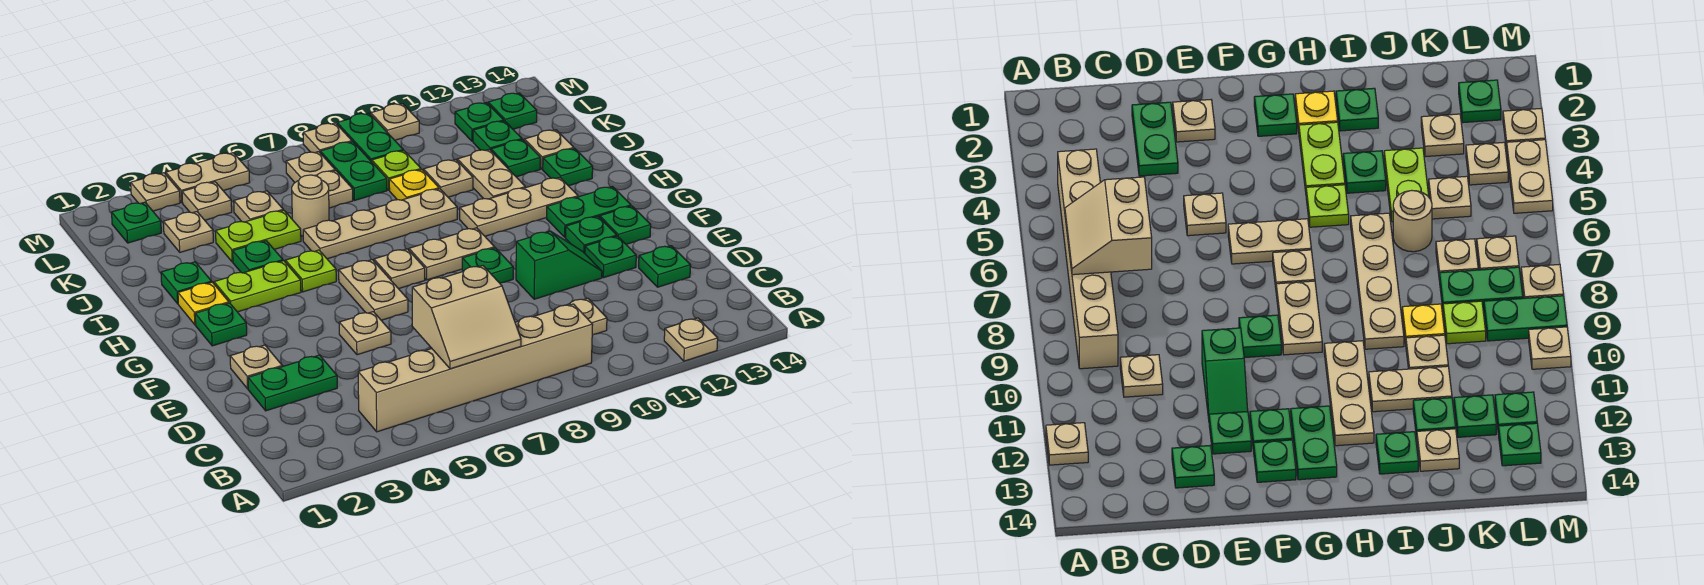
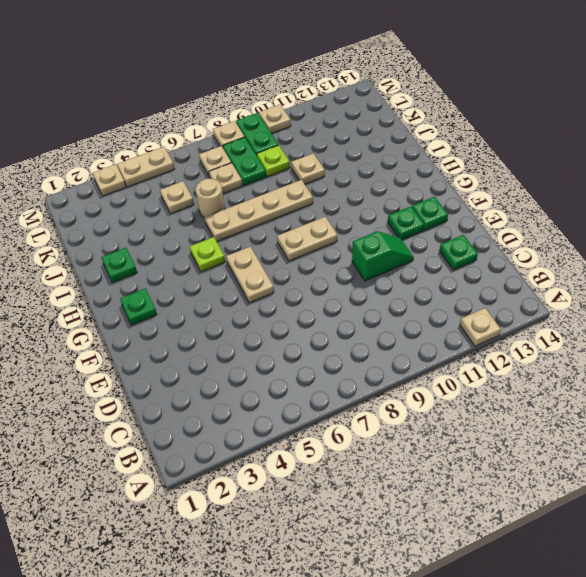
none -> tan brick B4:B9 level 1
none -> tan plate C10 level 1
none -> green plate D2:D3 level 1
none -> tan plate E2 level 1

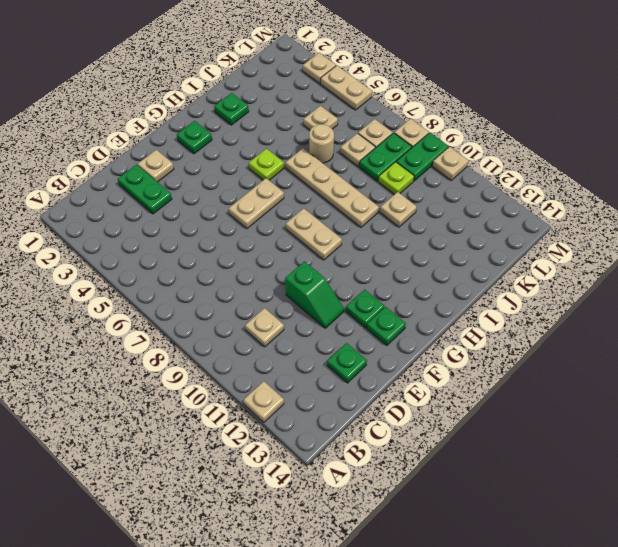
none -> tan brick B4:B9 level 1
none -> tan plate E5 level 1
none -> green plate E12 level 1
none -> green plate F9 level 1

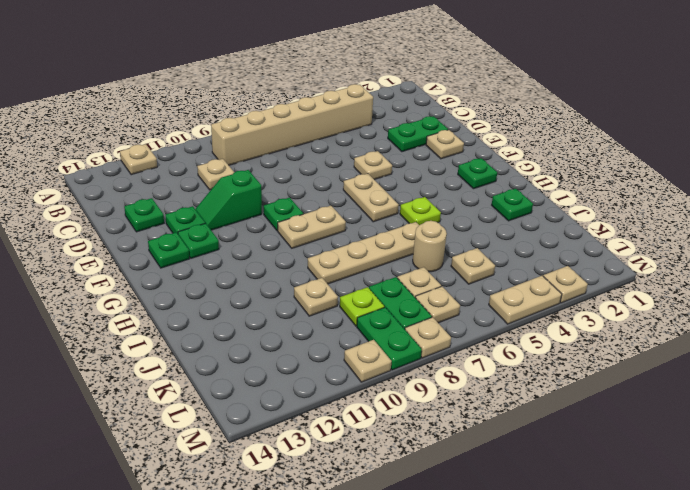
none -> tan plate G7 level 1
none -> green plate G12:G13 level 1
none -> yellow plate H2 level 1
none -> lime plate H3:H4 level 1

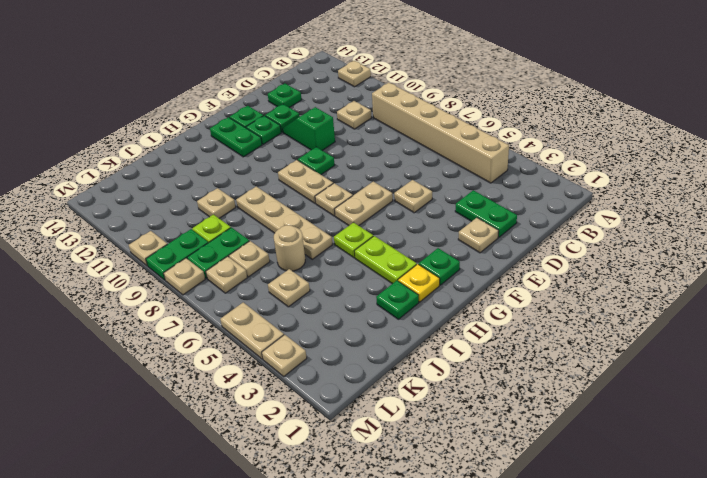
none -> tan plate H10:H12 level 1
none -> green plate I4 level 1
none -> tan plate I11:J11 level 1
none -> green plate I13 level 1

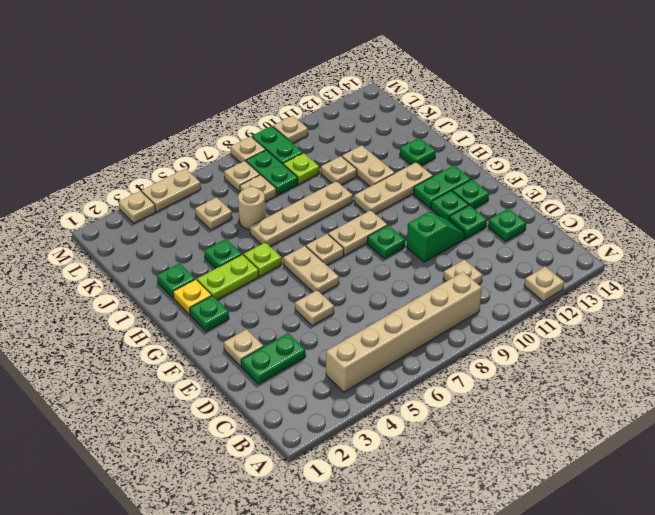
none -> lime plate J4:J5 level 1
none -> yellow plate J9 level 1
none -> green plate J12 level 1
none -> tan plate J13 level 1

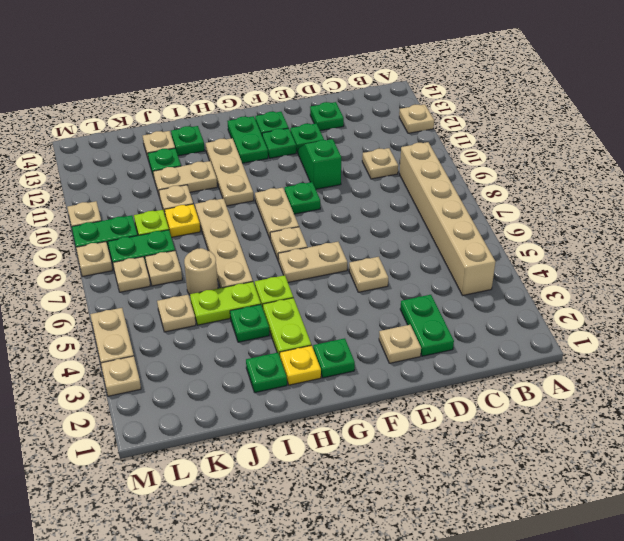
lime plate I5:J5 level 1 -> lime plate J4:J5 level 1
none -> tan plate K3 level 1
none -> green plate K12 level 1
none -> green plate L2 level 1
none -> tan plate L4 level 1

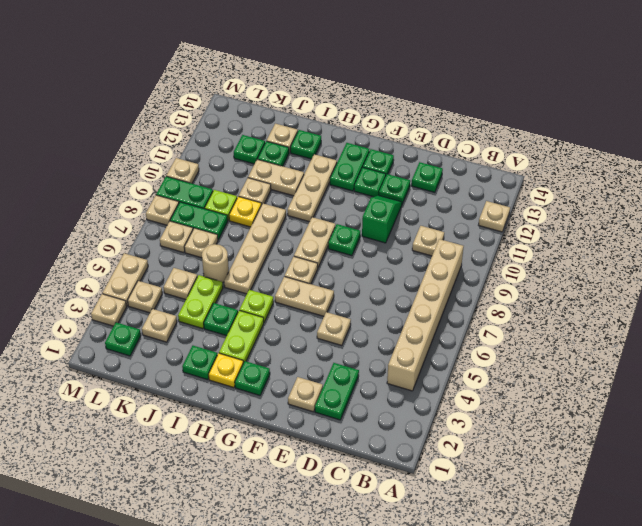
none -> green plate L12 level 1
none -> green plate L13 level 1
none -> tan slope B6:C7 level 2 top C

